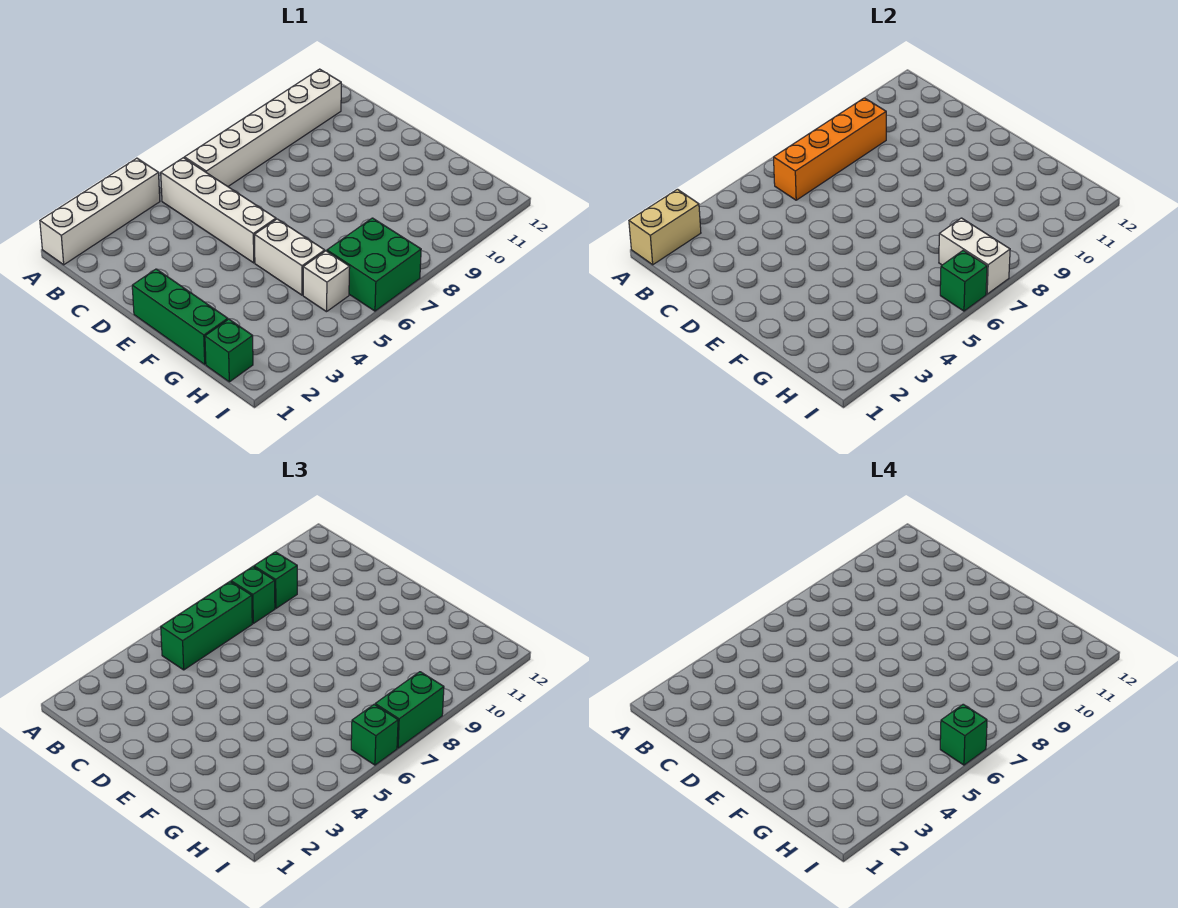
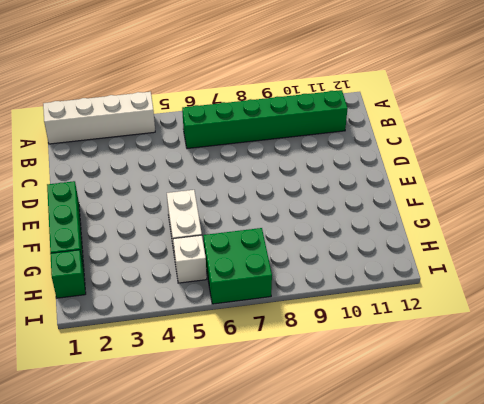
green brick B6:B11 level 1 -> white brick B6:B11 level 1
none -> white brick B5:E5 level 1
none -> tan brick A1:A2 level 2
none -> orange brick B6:B9 level 2

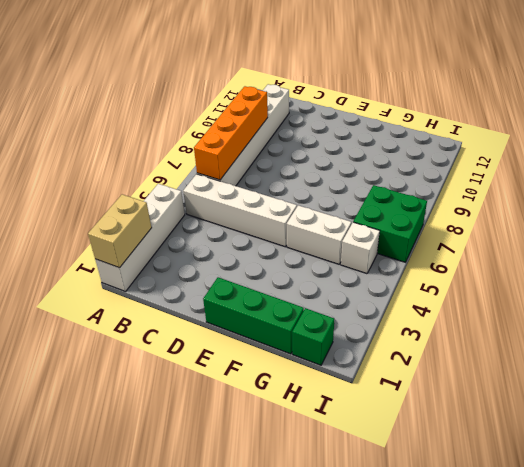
none -> white brick H7:I7 level 2
none -> green brick I6 level 2
none -> green brick B5:B7 level 3

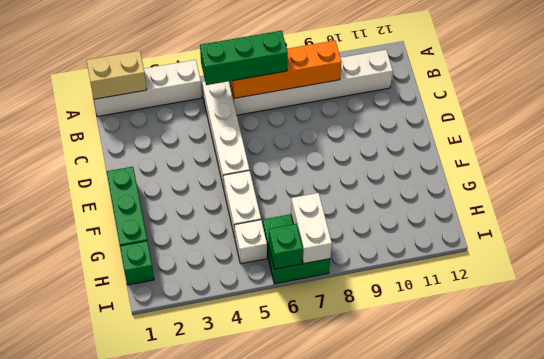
none -> green brick B8 level 3
none -> green brick B9 level 3
none -> green brick I6 level 3

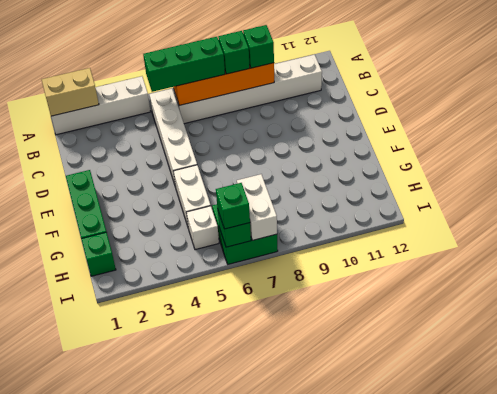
none -> green brick I7:I8 level 3
none -> green brick I6 level 4

